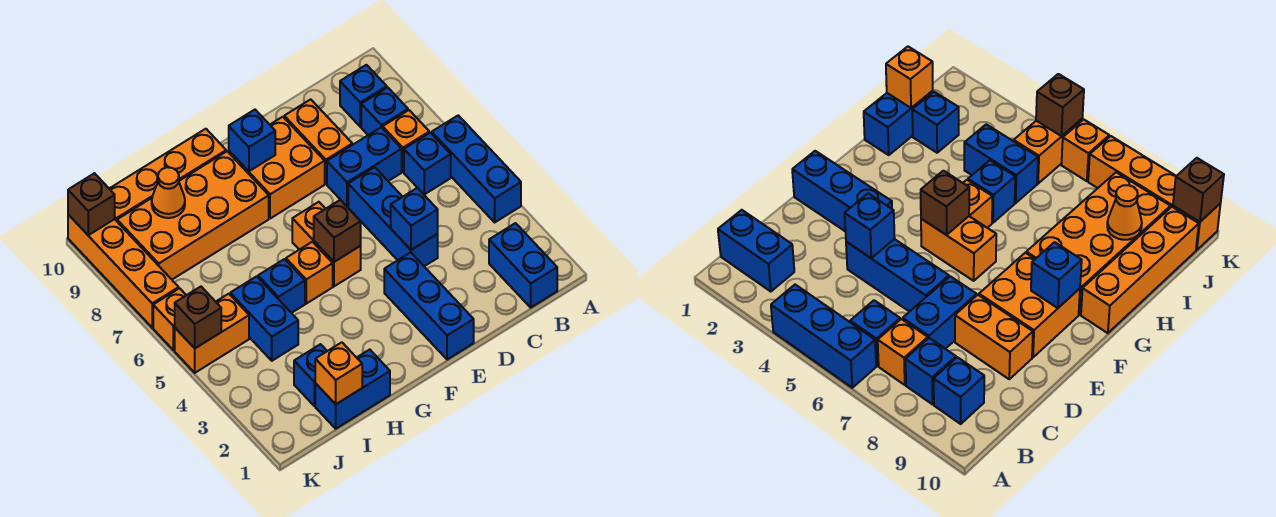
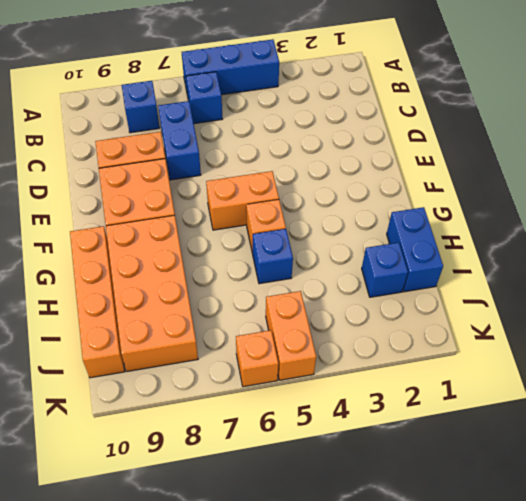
none -> blue brick B1:B2 level 1
none -> orange brick B7 level 1
none -> blue brick B9 level 1

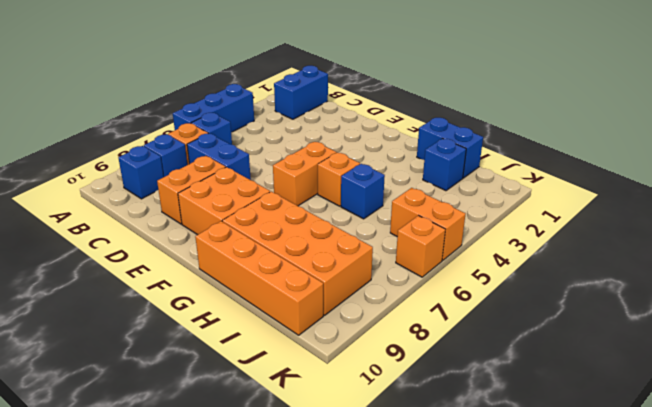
none -> blue brick D4:D6 level 1
none -> blue brick E1:E3 level 1
none -> blue brick I4:I5 level 1

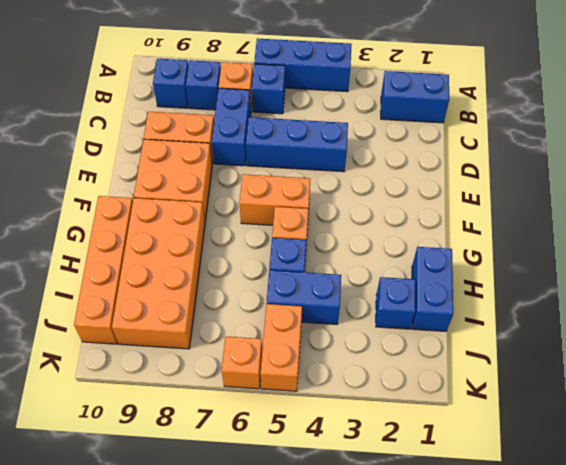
none -> blue brick E1:E3 level 1
none -> orange brick K7:K10 level 1
none -> blue brick D4 level 2

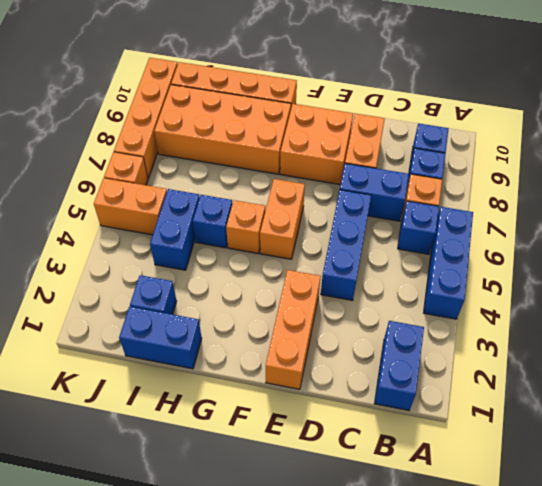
orange brick E1:E3 level 1 -> blue brick E1:E3 level 1
none -> blue brick D4 level 2
none -> brown brick F5 level 2
none -> blue brick F9 level 2

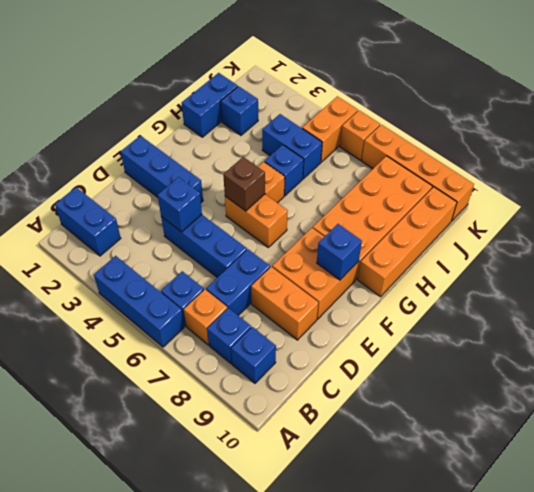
none -> orange brick I1 level 2
none -> orange cone I9 level 2
none -> brown brick K5 level 2

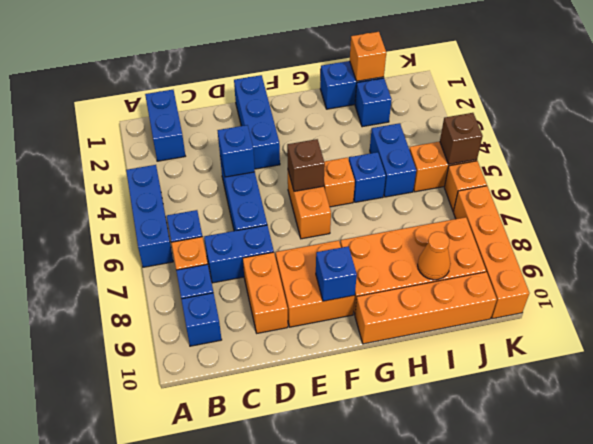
none -> brown brick K10 level 2

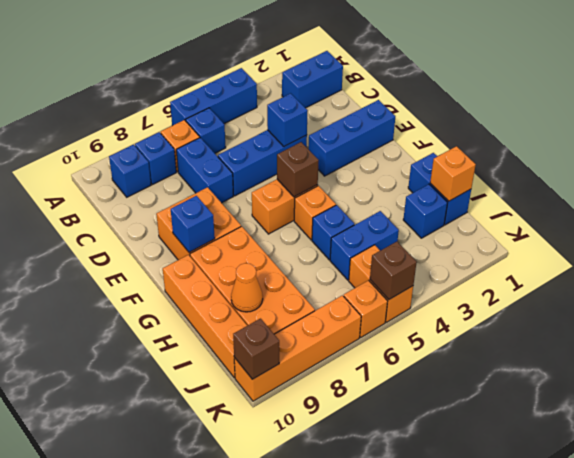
none -> orange brick D8:D9 level 1

